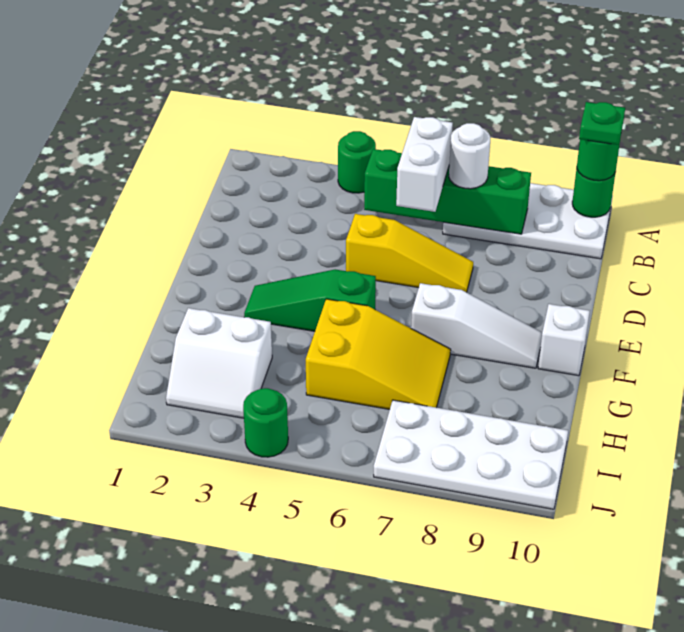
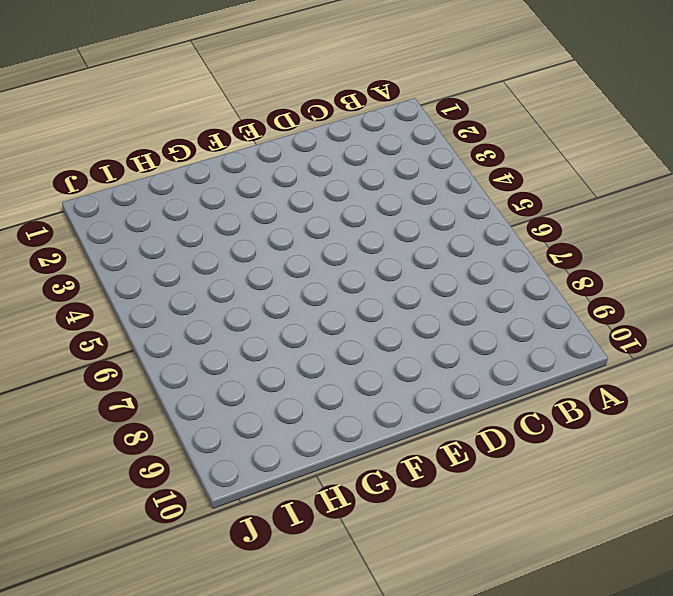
none -> green round brick A4 level 1
none -> white plate A7:B10 level 1
none -> yellow slope D5:D7 level 1 top 5

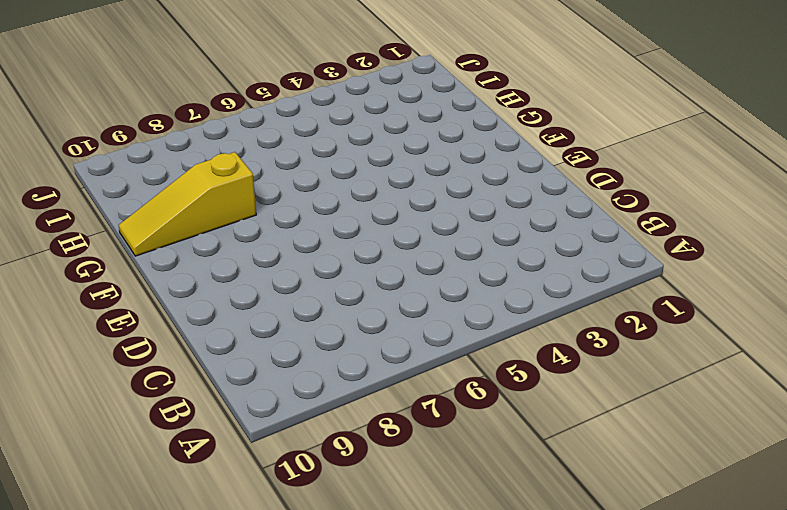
yellow slope G8:G10 level 1 top 8 -> yellow slope D5:D7 level 1 top 5
none -> green round brick A4 level 1
none -> white plate A7:B10 level 1
none -> green slope F3:F5 level 1 top 5

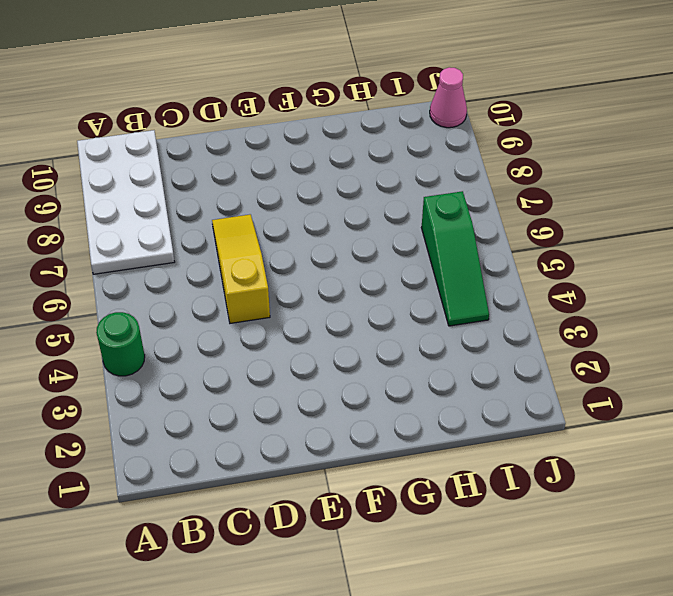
green slope I4:I6 level 1 top 6 -> green slope F3:F5 level 1 top 5
pink cone J10 level 1 -> white plate I7:J10 level 1
none -> white slope F7:F9 level 1 top 7
none -> white brick F10 level 1
none -> yellow slope G5:H7 level 1 top 5

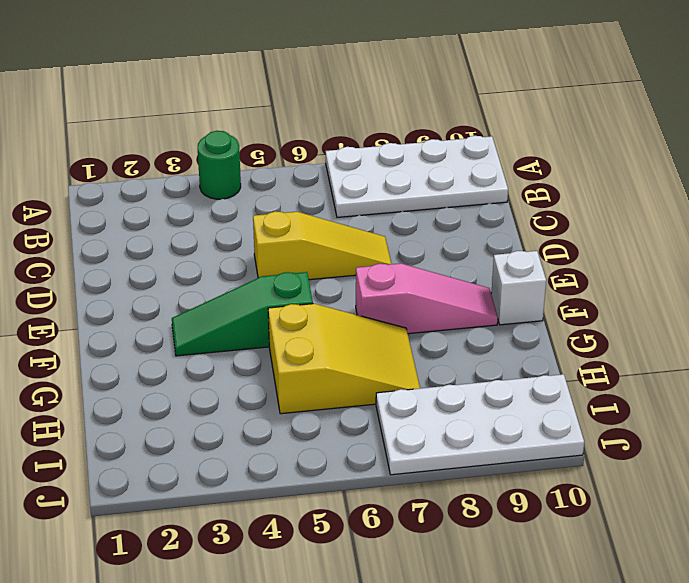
pink slope F7:F9 level 1 top 7 -> white slope F7:F9 level 1 top 7
none -> white slope H2:I3 level 1 top H
none -> green round brick J4 level 1
none -> green round brick A10 level 2

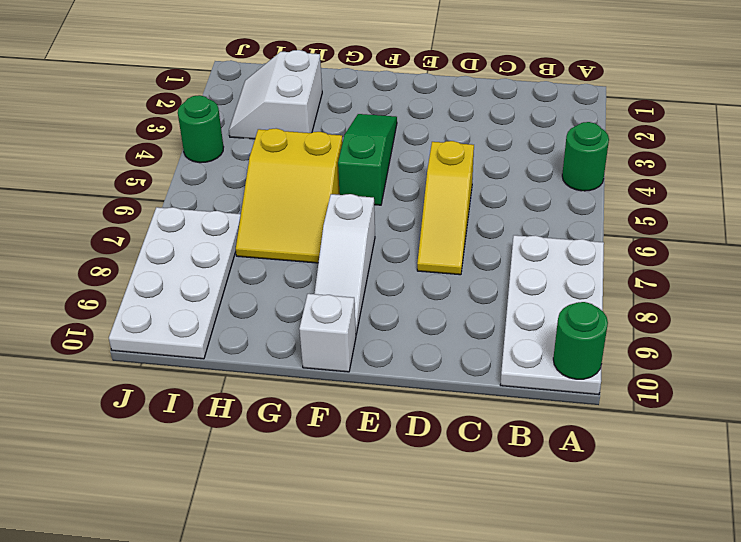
none -> green brick B5:B8 level 2
none -> green round brick A10 level 3
none -> white brick B6:C6 level 3

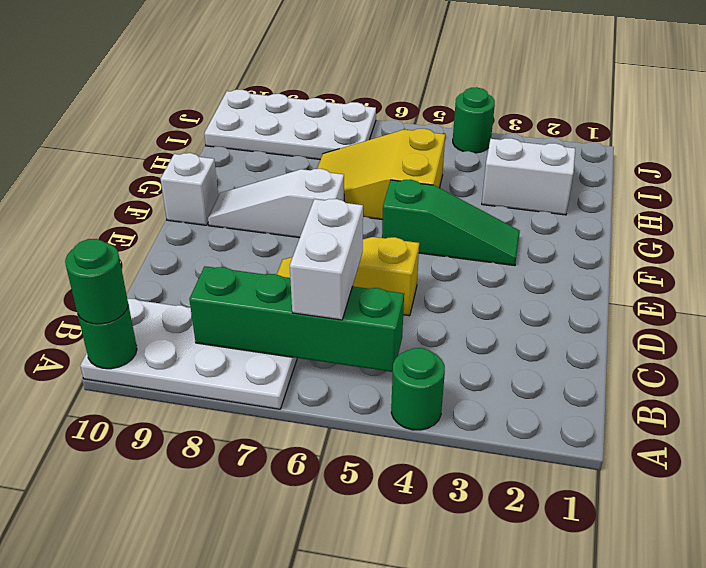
none -> white round brick B7 level 3
none -> green plate A10 level 4

